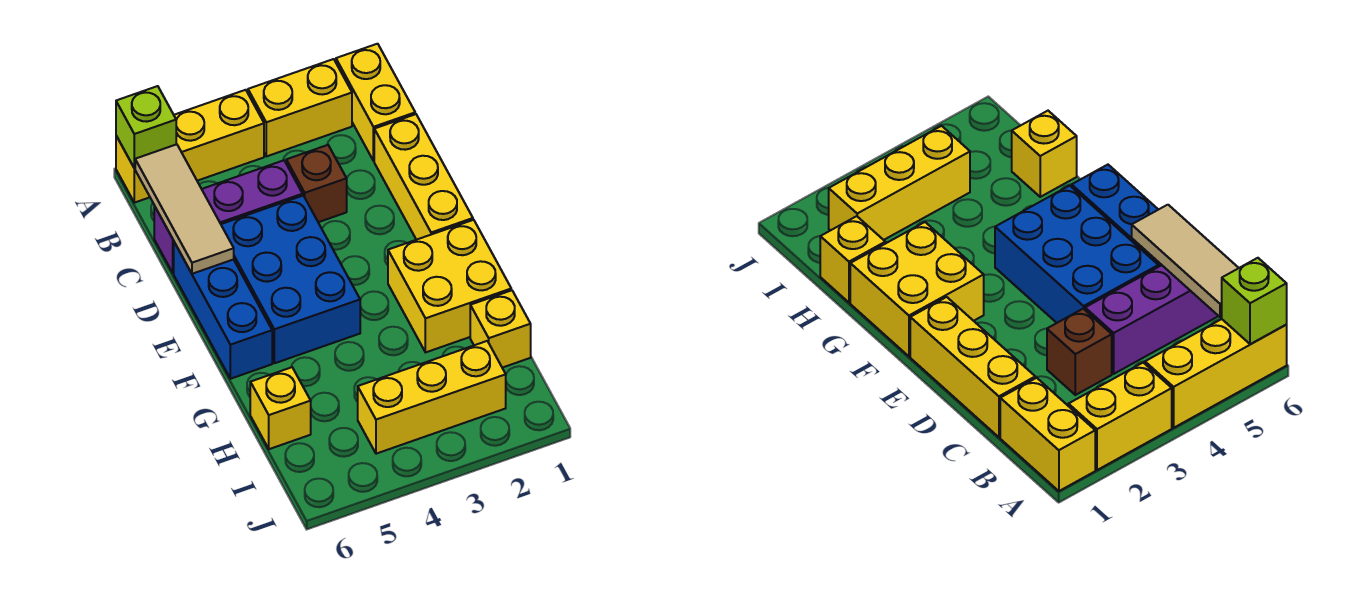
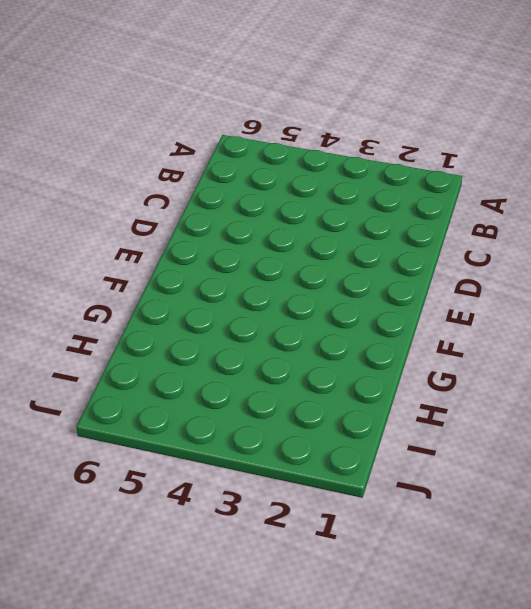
none -> yellow brick A1:B1 level 1
none -> yellow brick A2:A3 level 1
none -> yellow brick A4:A6 level 1

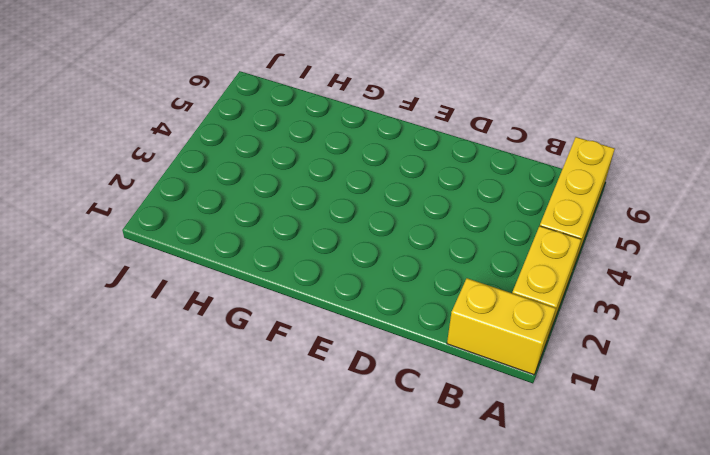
none -> yellow brick C1:E1 level 1
none -> brown brick C3 level 1
none -> purple brick C4:C6 level 1

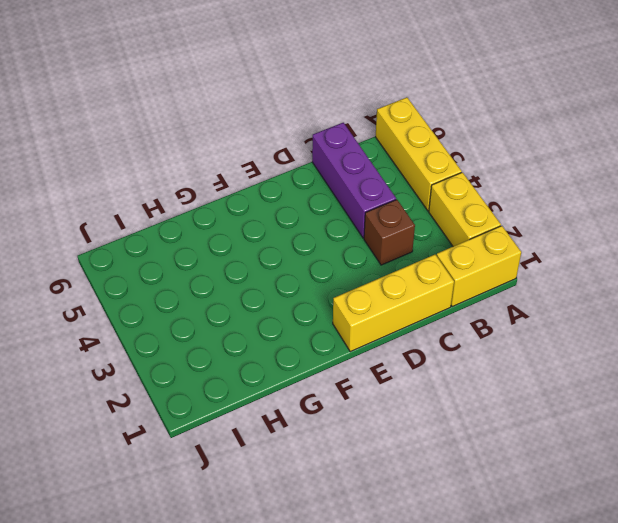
none -> blue brick D4:F5 level 1
none -> blue brick D6:F6 level 1
none -> yellow brick F1:G2 level 1

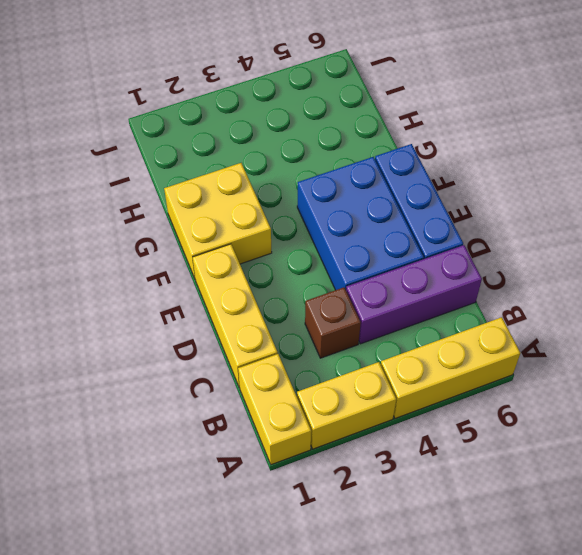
none -> yellow brick H1 level 1
none -> yellow brick H6 level 1
none -> yellow brick I2:I4 level 1

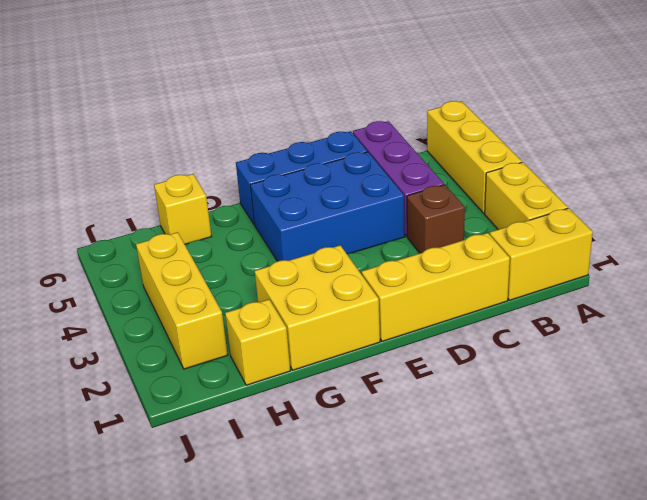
none -> lime brick A6 level 2
none -> tan tile B6:D6 level 2

